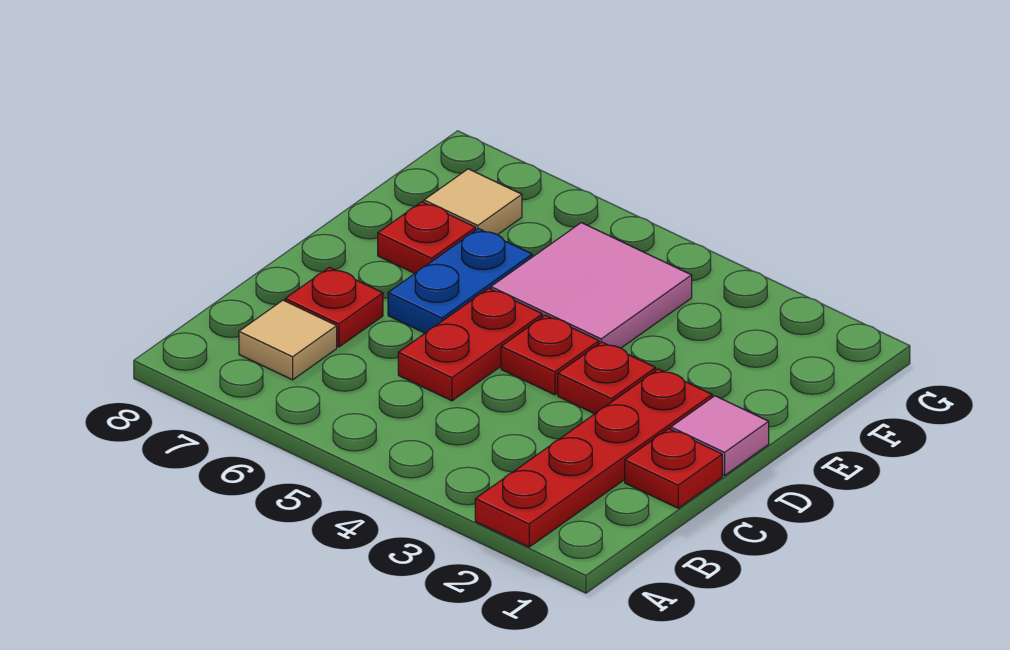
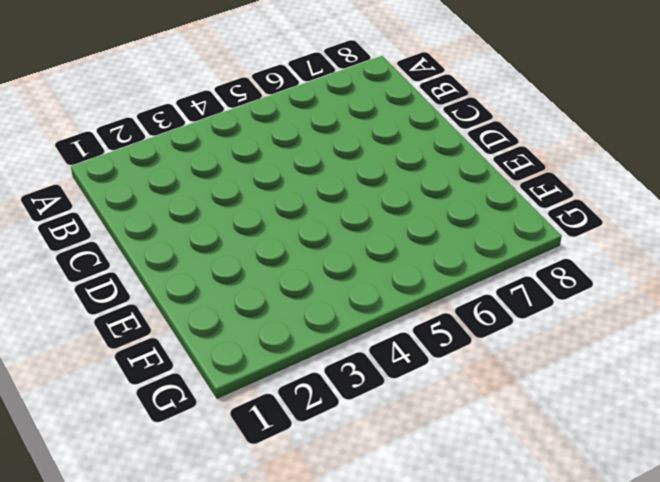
none -> red plate A2:D2 level 1
none -> tan tile B7 level 1
none -> red plate C1 level 1

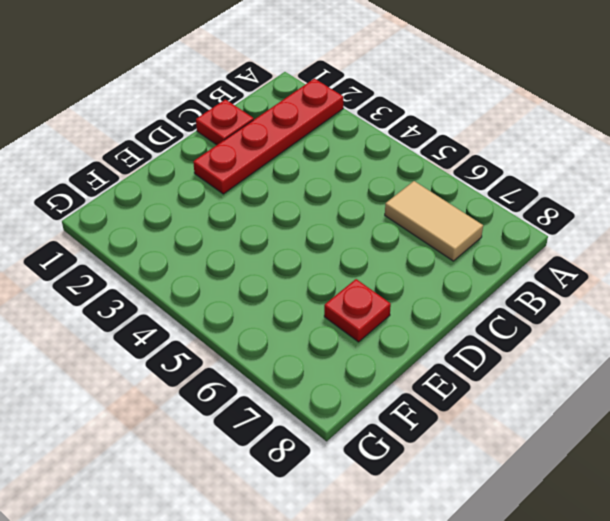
tan tile B6:B7 level 1 -> tan tile B7 level 1
none -> red plate C5:D5 level 1
none -> red plate C7 level 1
none -> pink tile D1 level 1

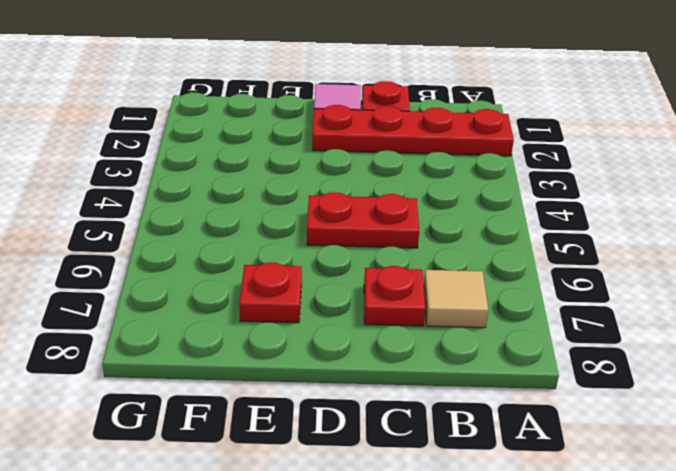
none -> red plate D3 level 1
none -> red plate D4 level 1
none -> blue plate D6:E6 level 1

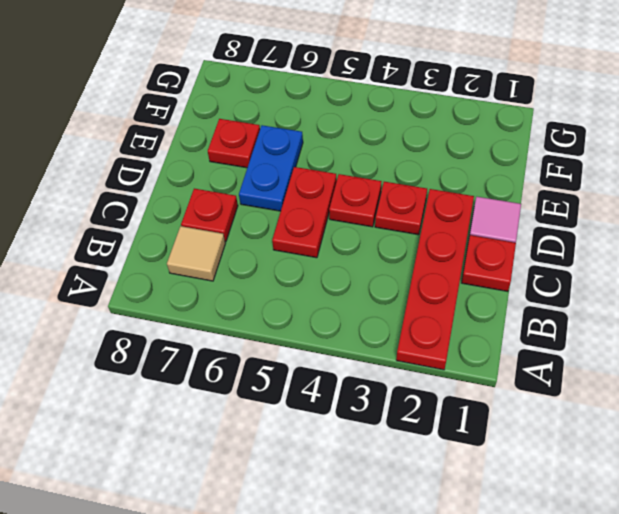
none -> pink tile E4:F5 level 1
none -> tan tile F7 level 1

